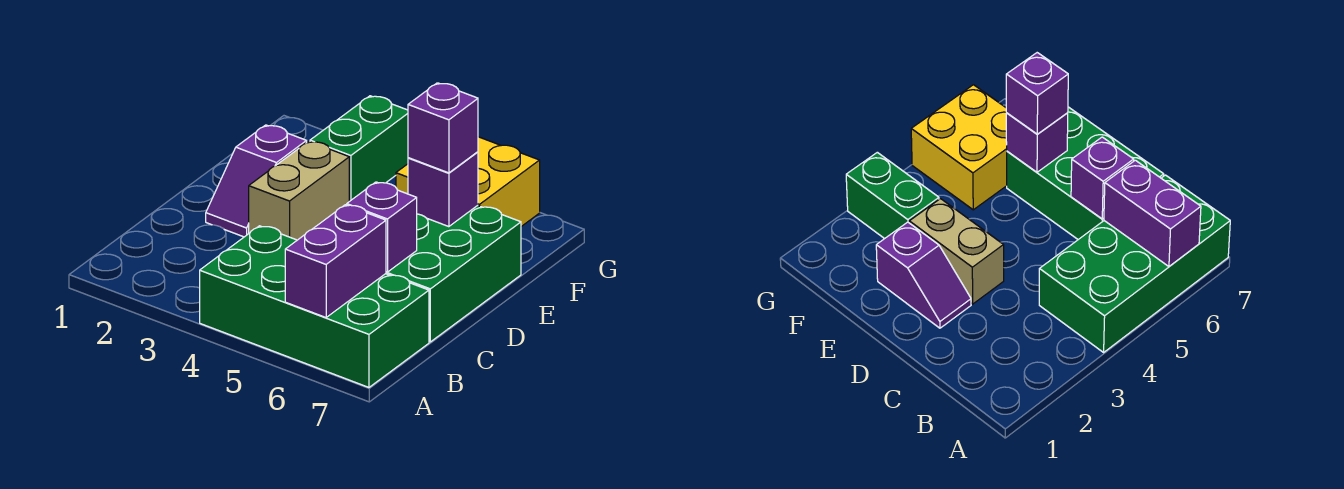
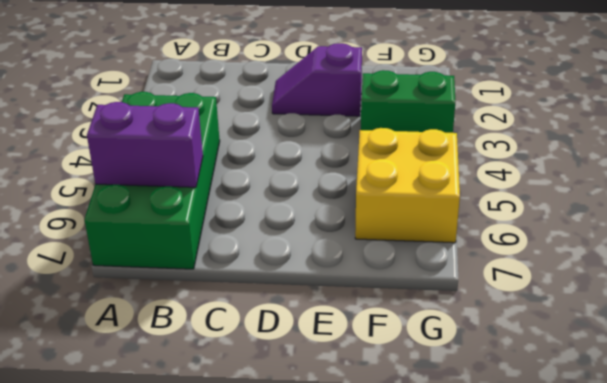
none -> green brick C6:E7 level 1
none -> tan brick D3:E3 level 1

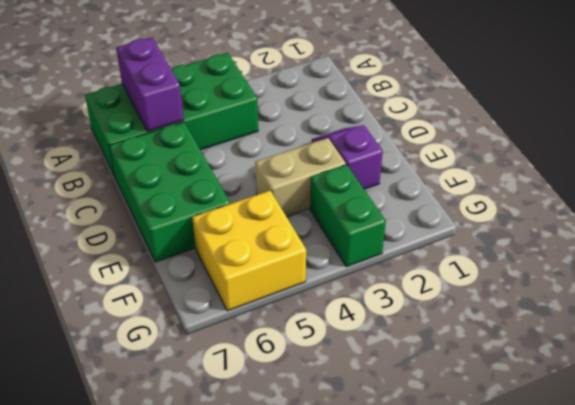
tan brick E3:E4 level 1 -> tan brick D3:E3 level 1
none -> purple brick C6 level 2
none -> purple brick E6 level 2

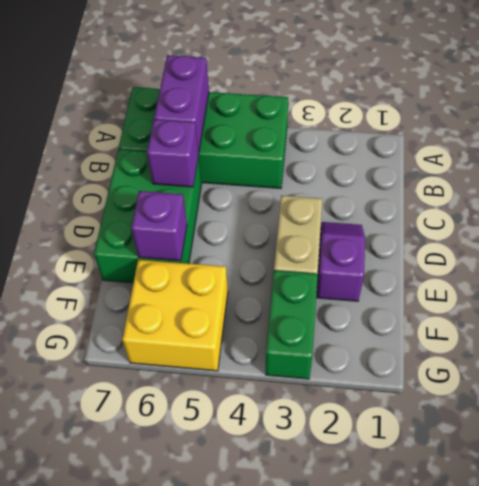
none -> purple brick E6 level 3

